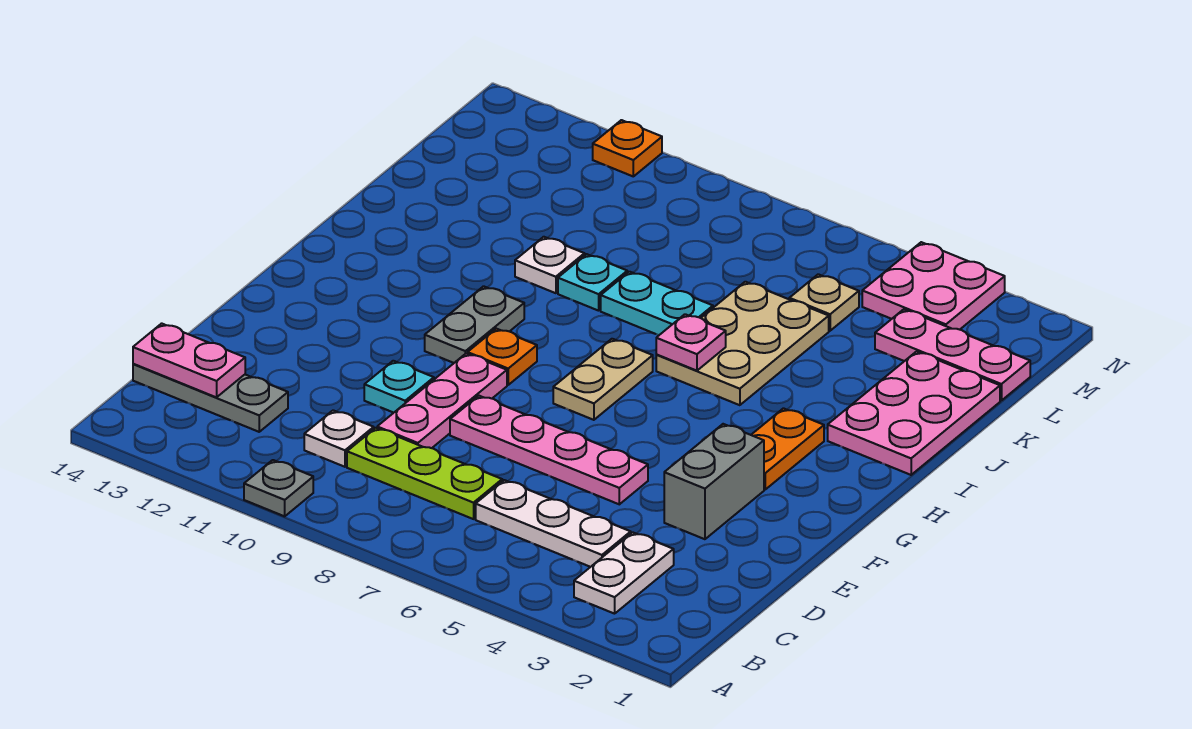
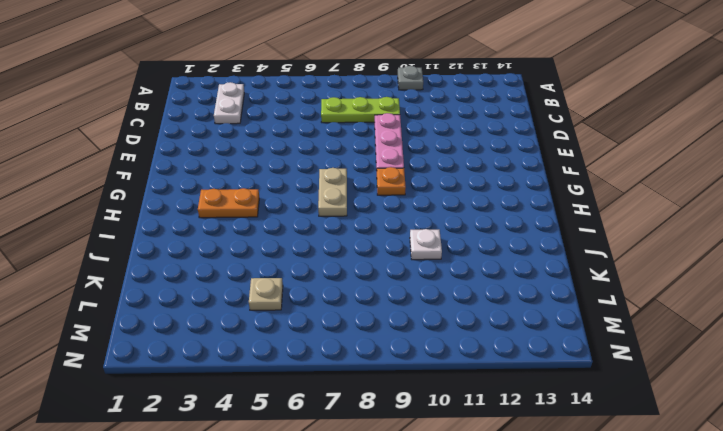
orange plate H3:H4 level 1 -> orange plate G3:H3 level 1
none -> white plate C4:C6 level 1
none -> white plate C10 level 1
none -> grey plate C12:C14 level 1

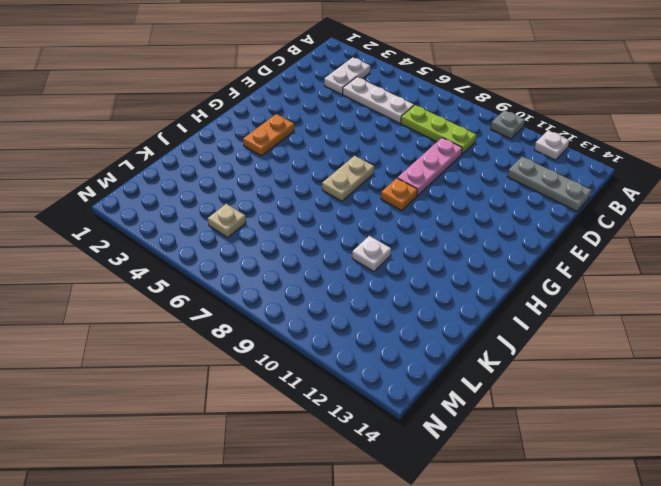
white plate A12 level 1 -> white plate C10 level 1
none -> grey brick E3:F3 level 1
none -> pink plate E5:E8 level 1
none -> cyan plate E10 level 1

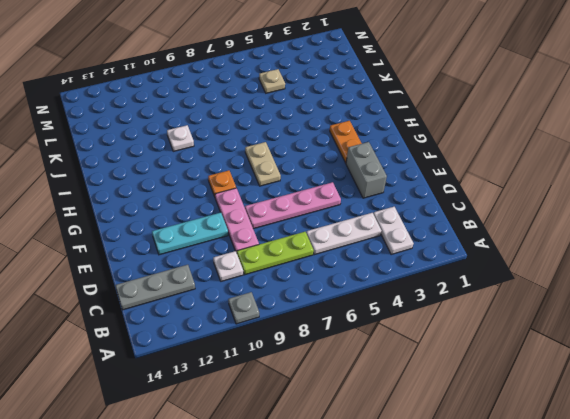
cyan plate E10:E12 level 1 -> cyan plate E10 level 1
none -> grey plate G10:H10 level 1
none -> pink plate I1:K2 level 1
none -> tan plate I5:K6 level 1

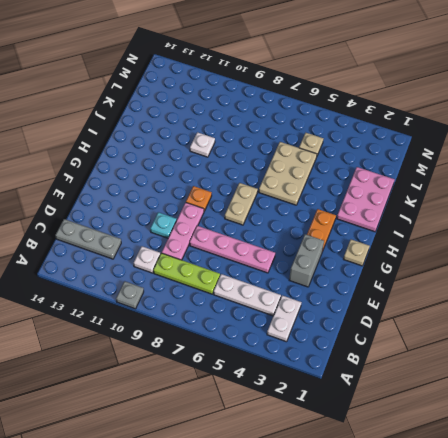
tan plate G1 level 1 -> none
none -> grey plate G10:H10 level 1
none -> cyan plate J7:J8 level 1
none -> cyan plate J9 level 1

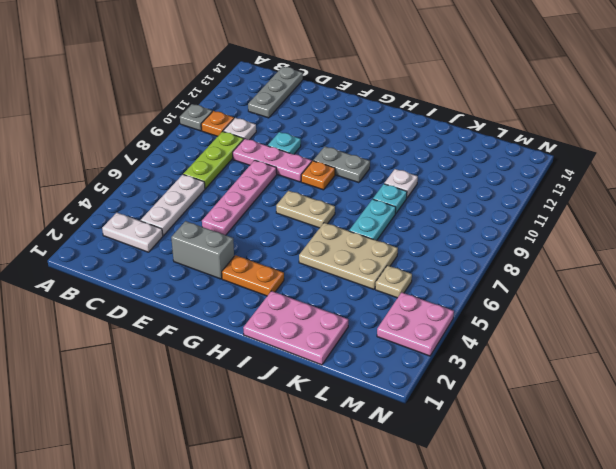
orange plate B10 level 1 -> orange plate N11 level 1
none -> pink plate L1:L3 level 1
none -> pink plate C13:C14 level 2
none -> pink plate I6 level 2

